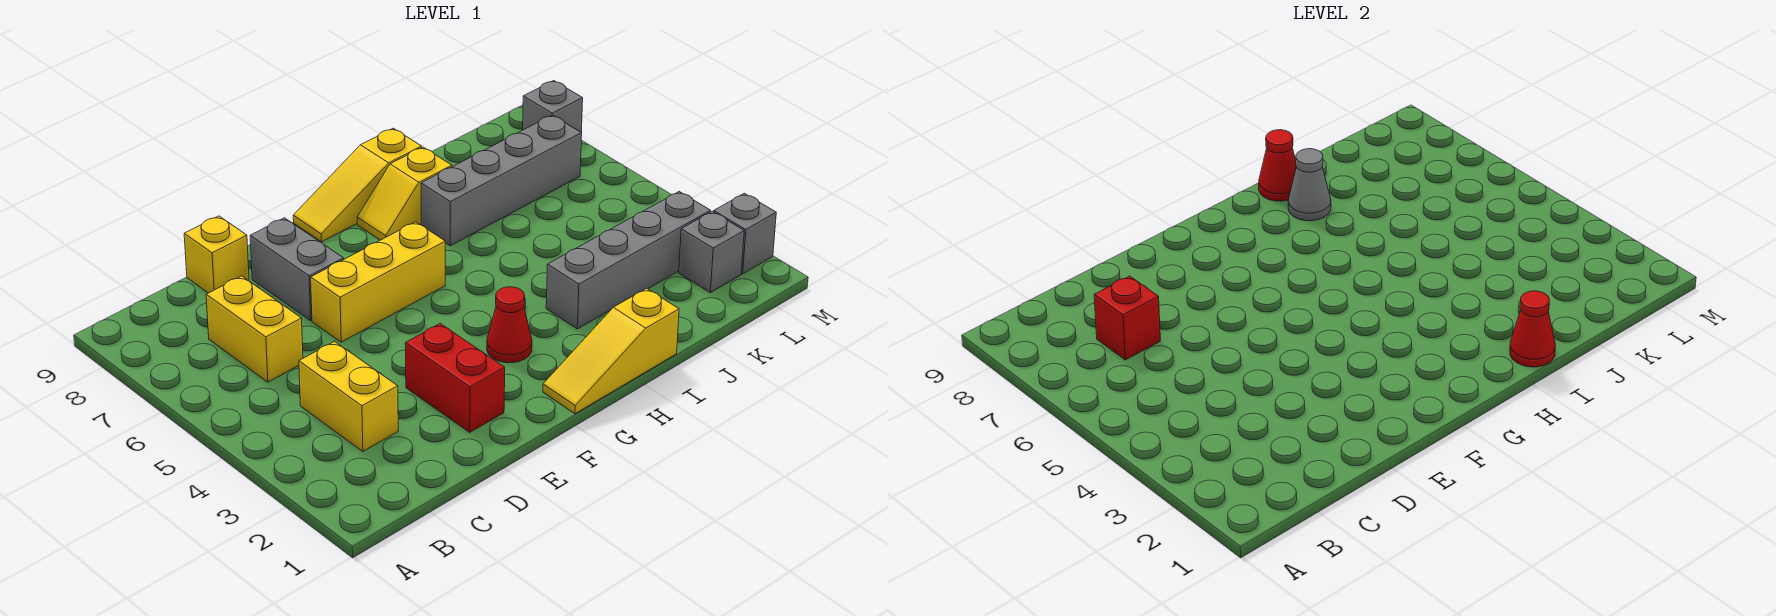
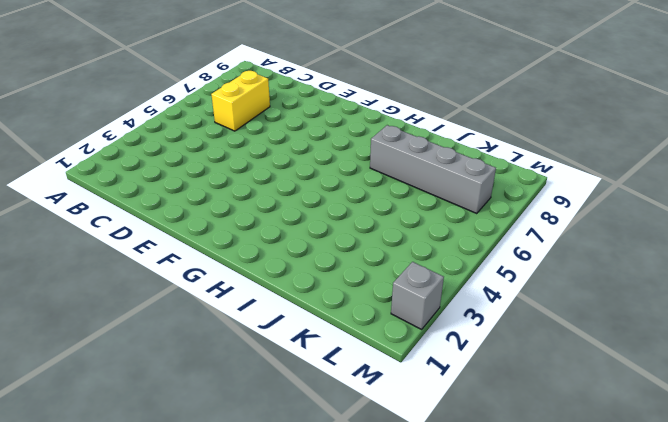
none -> yellow brick C3:C4 level 1
none -> yellow brick D9 level 1
none -> red brick E2:E3 level 1

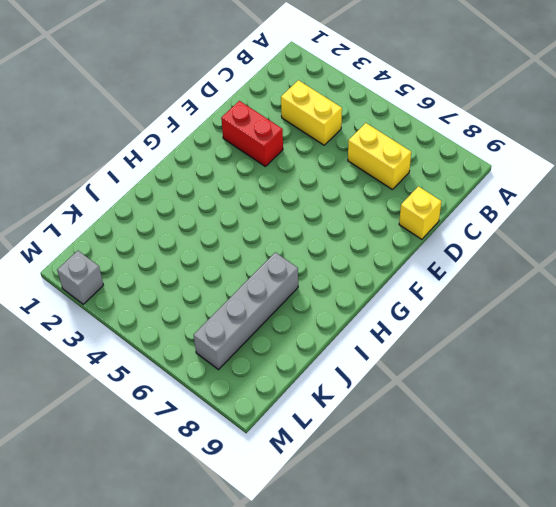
none -> yellow brick E6:G6 level 1
none -> grey brick E7:E8 level 1
none -> yellow slope G1:I1 level 1 top I

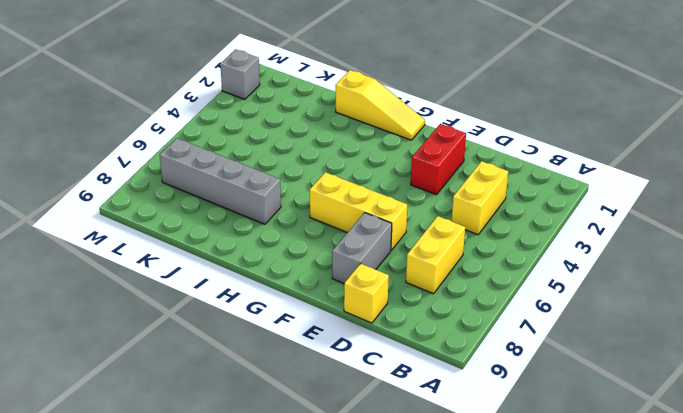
none -> red cone G3 level 1
none -> yellow slope G9:I9 level 1 top I
none -> yellow slope H8:I8 level 1 top I

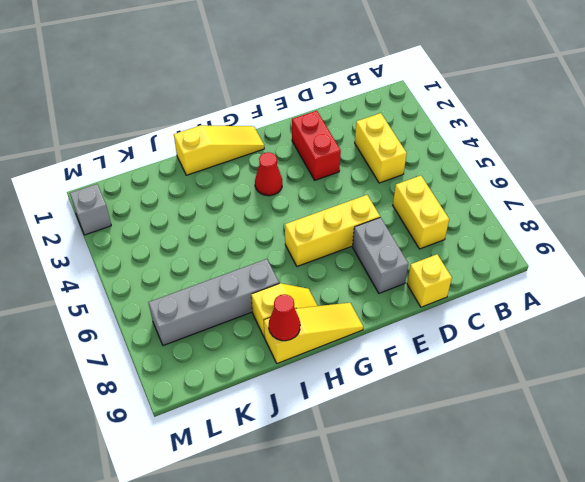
none -> grey brick I3:L3 level 1
none -> grey brick L2 level 1
none -> grey brick M8 level 1

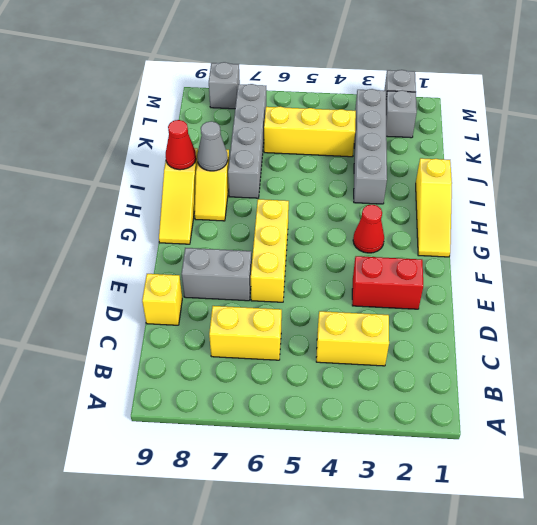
yellow brick K4:K6 level 1 -> none
none -> red brick C7 level 2
none -> red cone I1 level 2

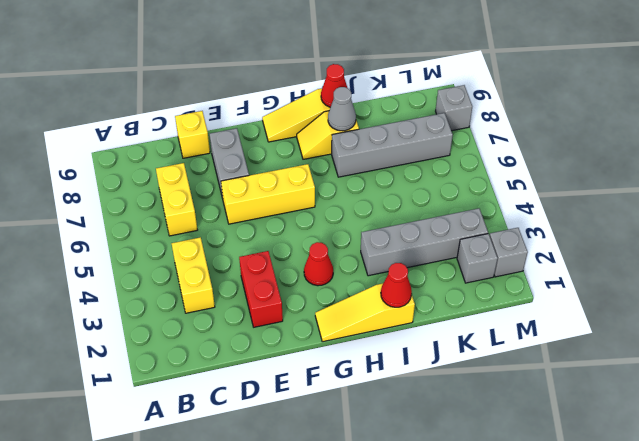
none -> red brick C7 level 2

